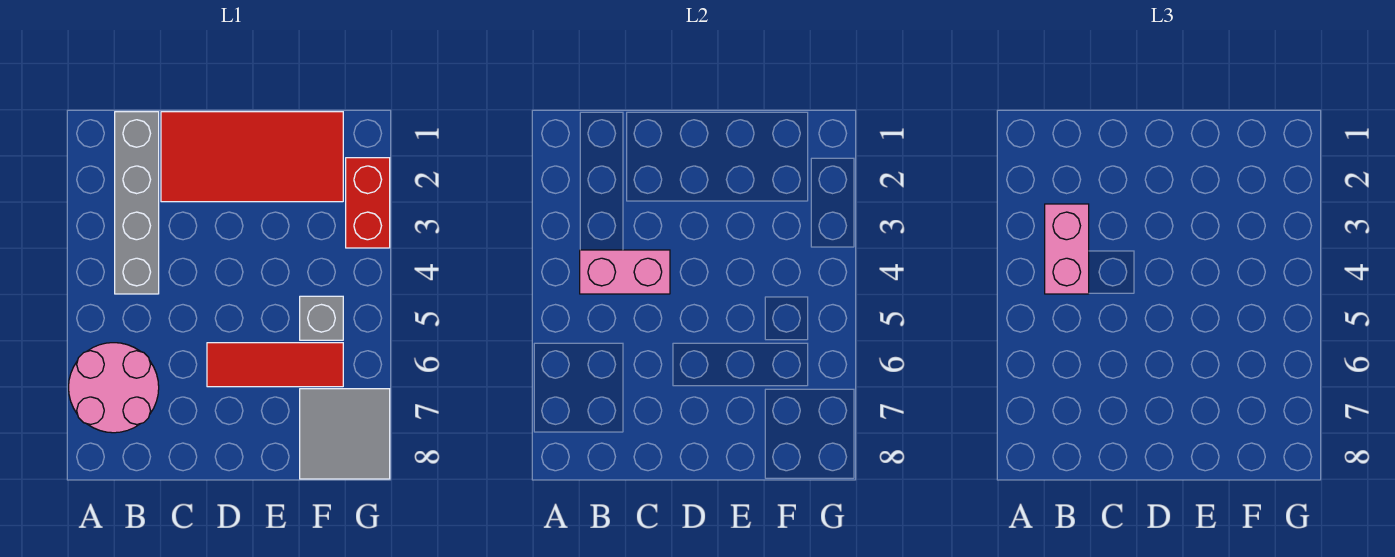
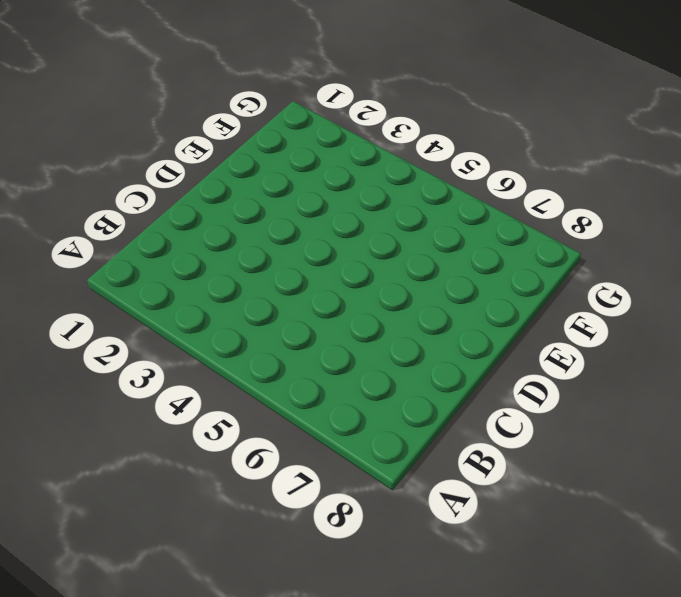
none -> pink round brick A6:B7 level 1
none -> grey brick B1:B4 level 1

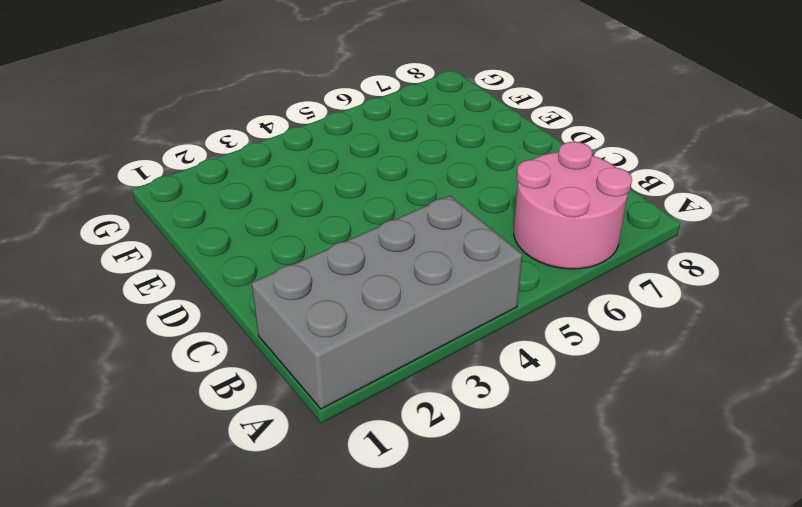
grey brick A1:B4 level 1 -> grey brick B1:B4 level 1
none -> red tile C1:F2 level 1
none -> red tile D6:F6 level 1

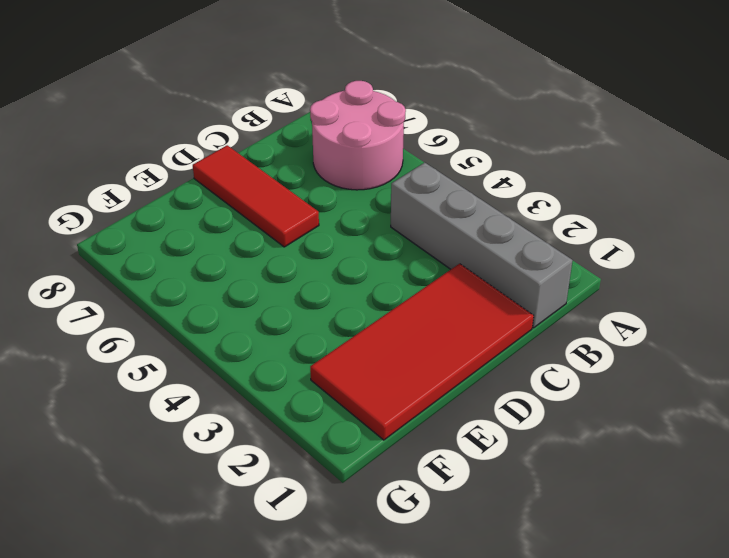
red tile D6:D8 level 1 -> red tile D6:F6 level 1
none -> grey brick F5 level 1
none -> grey tile F7:G8 level 1

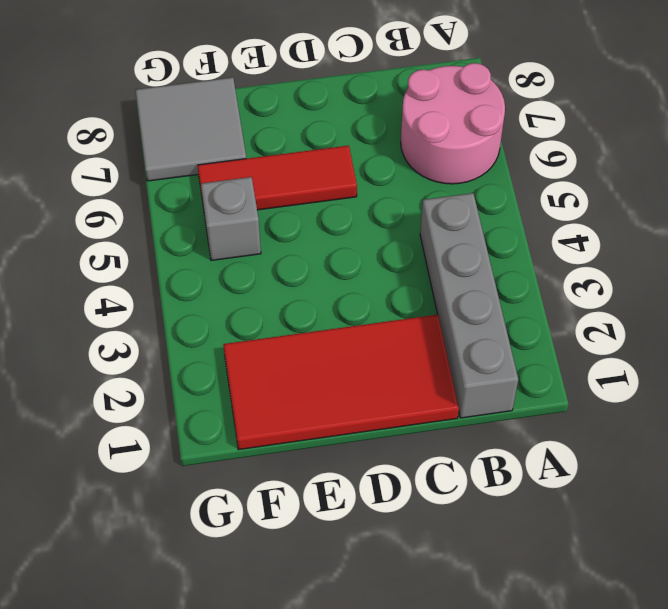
none -> red brick G2:G3 level 1
none -> pink brick B4:C4 level 2

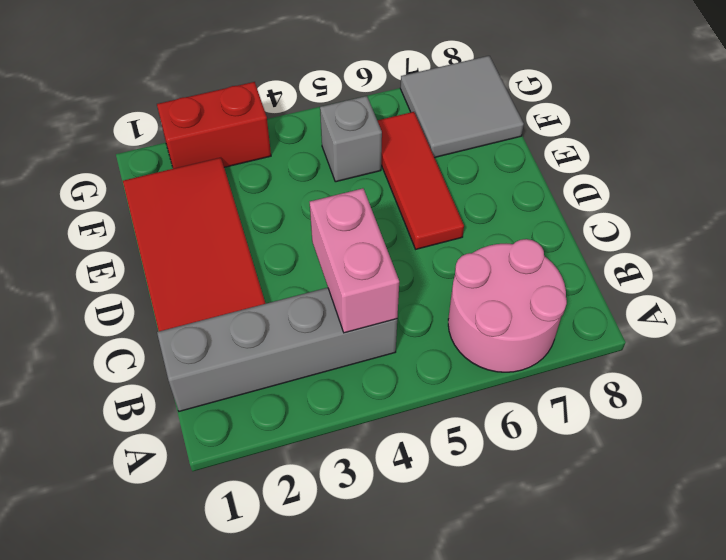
none -> pink brick B3:B4 level 3

